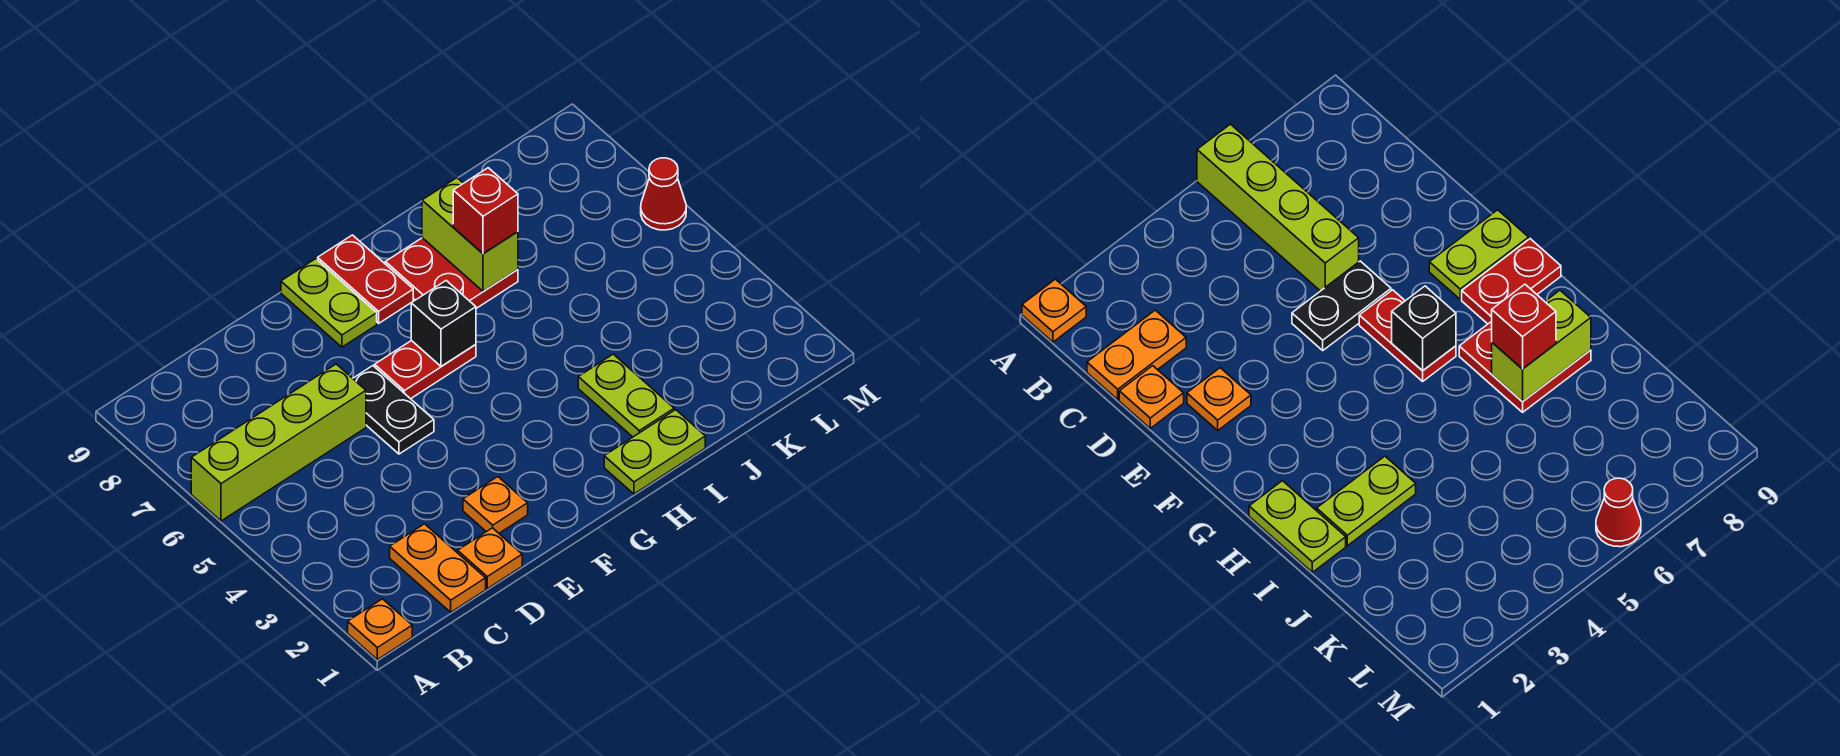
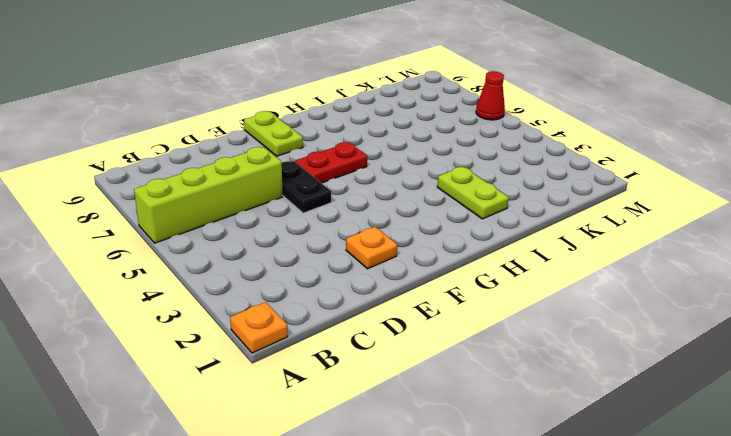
none -> orange plate C1:C2 level 1
none -> orange plate D1 level 1
none -> red plate G8:G9 level 1

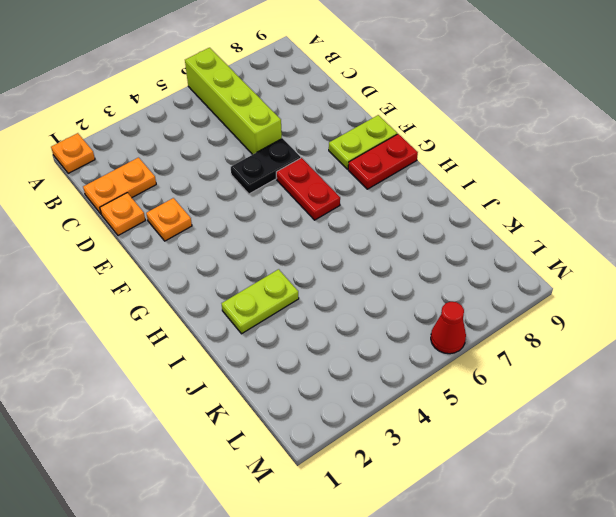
none -> lime plate H1:I1 level 1
none -> red plate H7:I8 level 1
none -> black brick G6 level 2

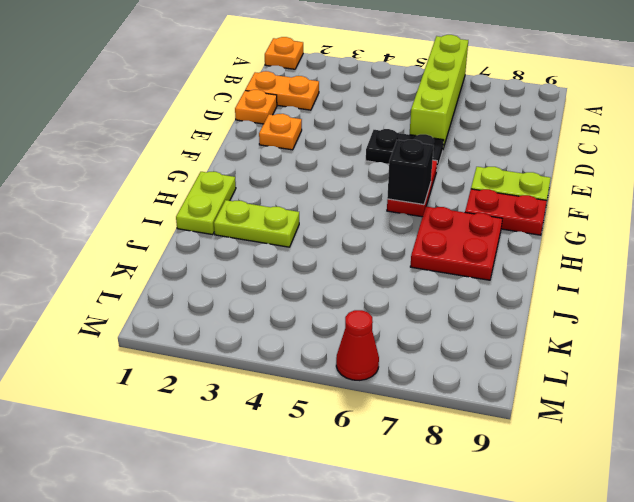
none -> lime brick I7:I8 level 2
none -> red brick I7 level 3

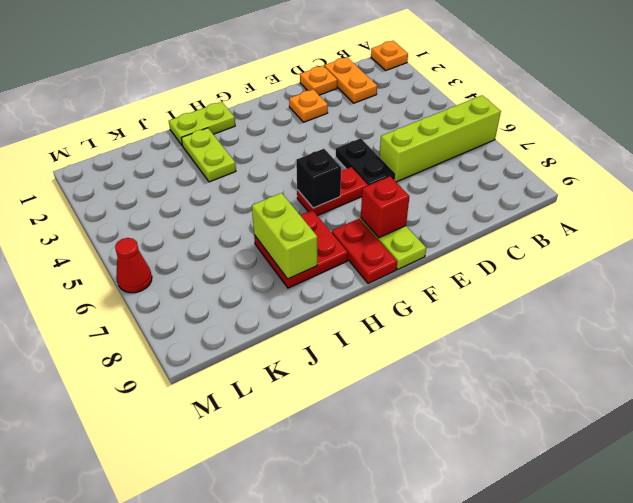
red brick F8 level 2 -> red brick I7 level 3

